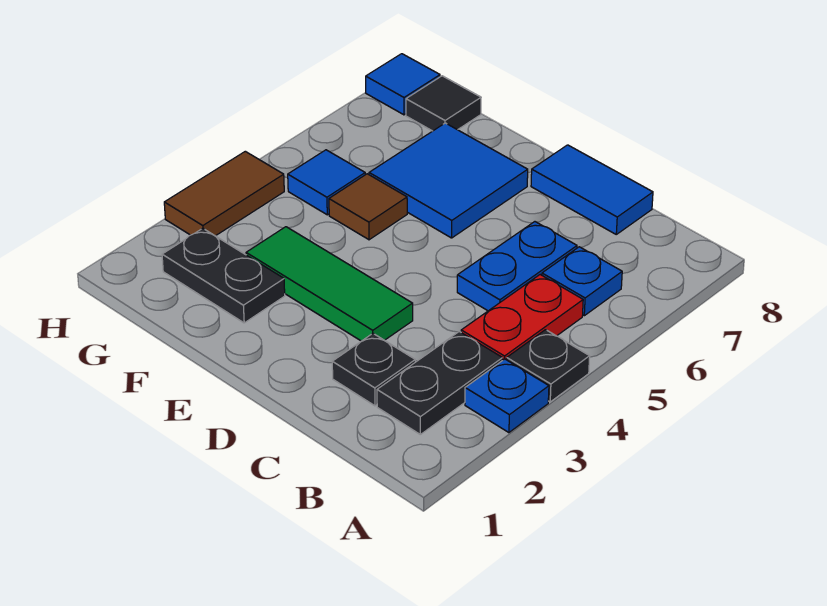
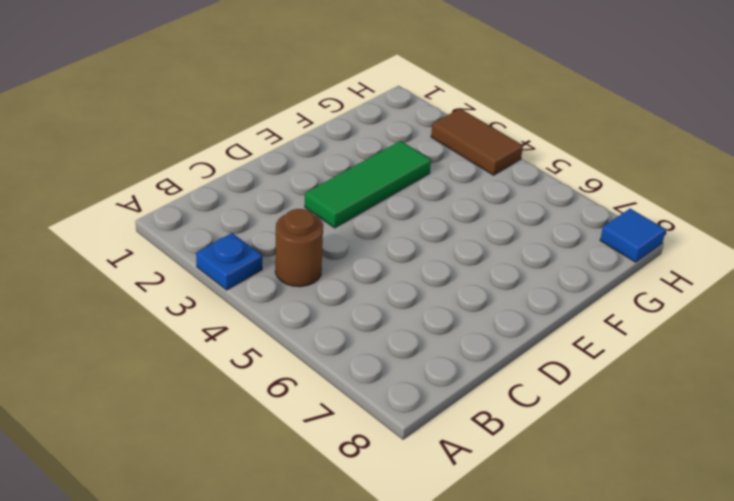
brown round brick B4 level 1 -> red plate B4:B5 level 1
none -> black plate A4 level 1
none -> black plate B2:B3 level 1
none -> blue plate B6 level 1

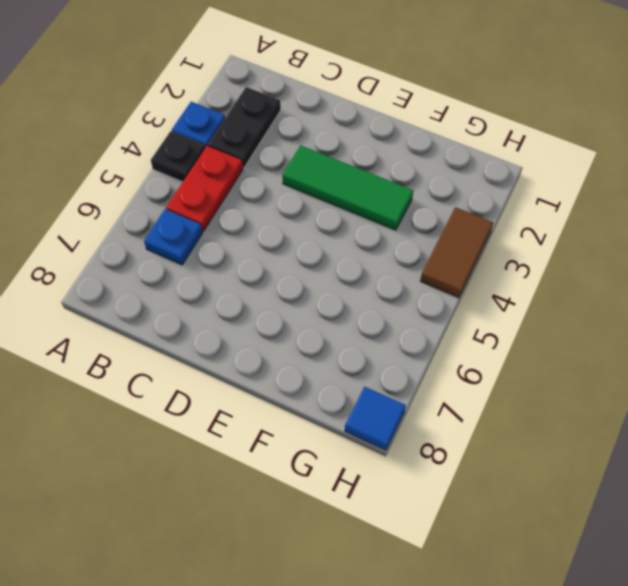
none -> black plate C2 level 1
none -> blue plate C5:C6 level 1
none -> blue tile C8:D8 level 1

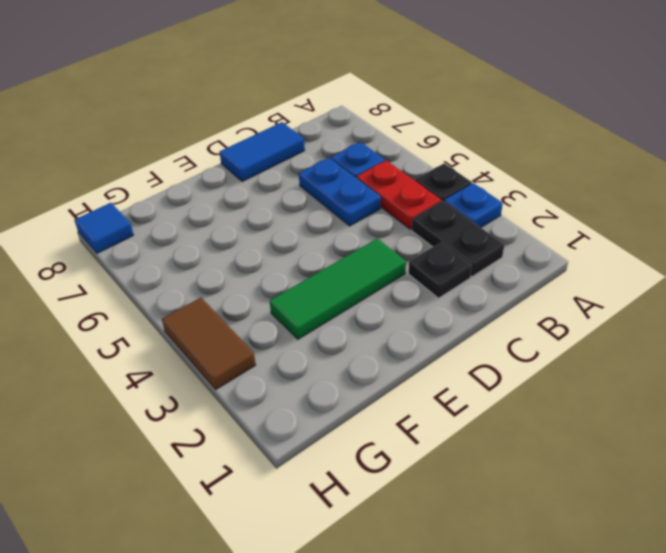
none -> blue tile E6:F7 level 1
none -> black plate F2:G2 level 1
none -> brown tile F5 level 1

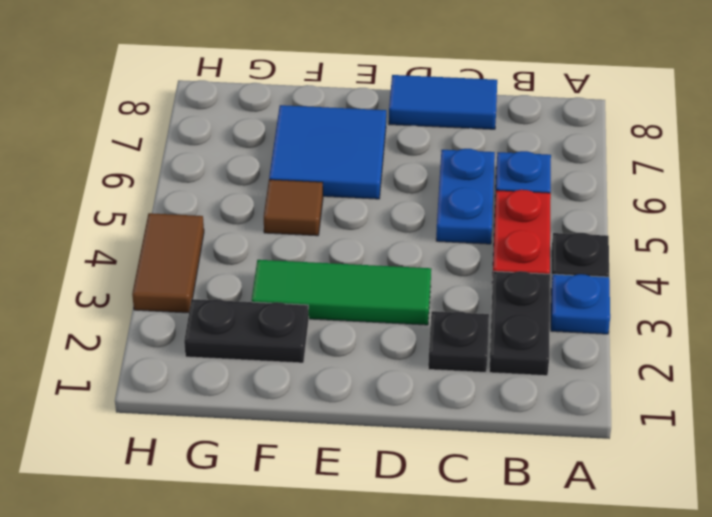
none -> blue tile G5 level 1
none -> black tile G8 level 1
none -> blue tile H8 level 1

